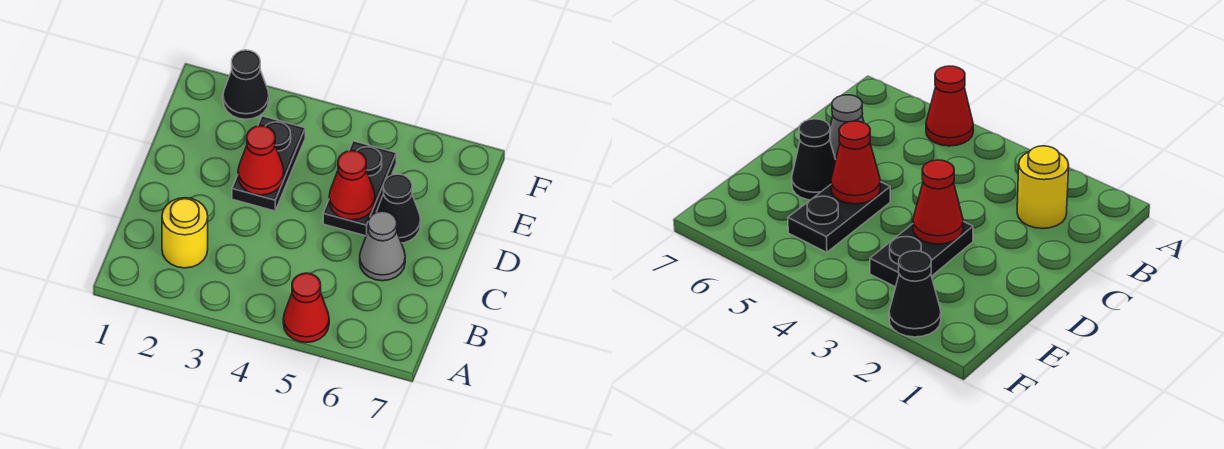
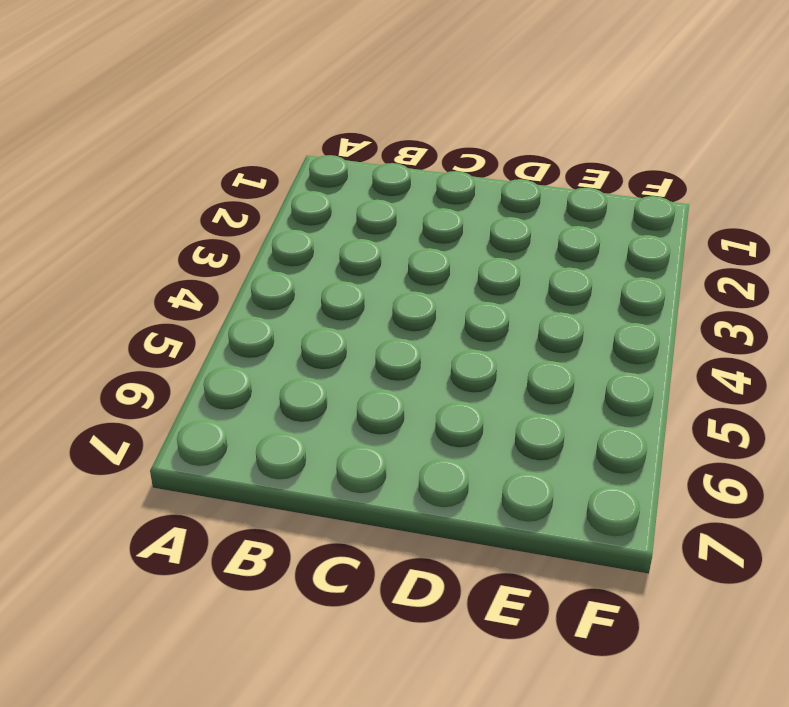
none -> red cone A5 level 1
none -> yellow round brick B2 level 1

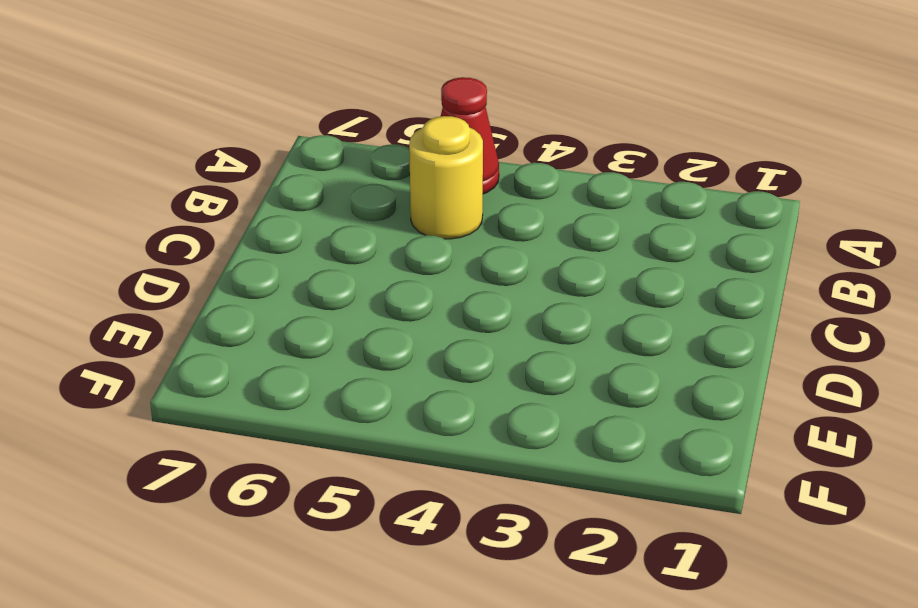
yellow round brick B5 level 1 -> yellow round brick B2 level 1
none -> grey cone C6 level 1
none -> black plate D3:E3 level 1

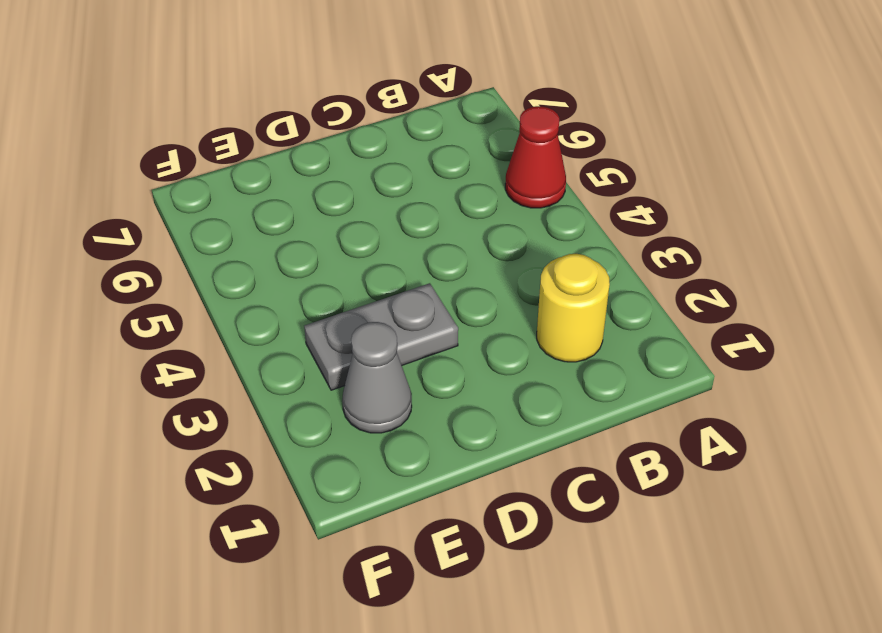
grey plate D3:E3 level 1 -> black plate D3:E3 level 1
grey cone E2 level 1 -> grey cone C6 level 1
none -> black plate D5:E5 level 1
none -> black cone D6 level 1

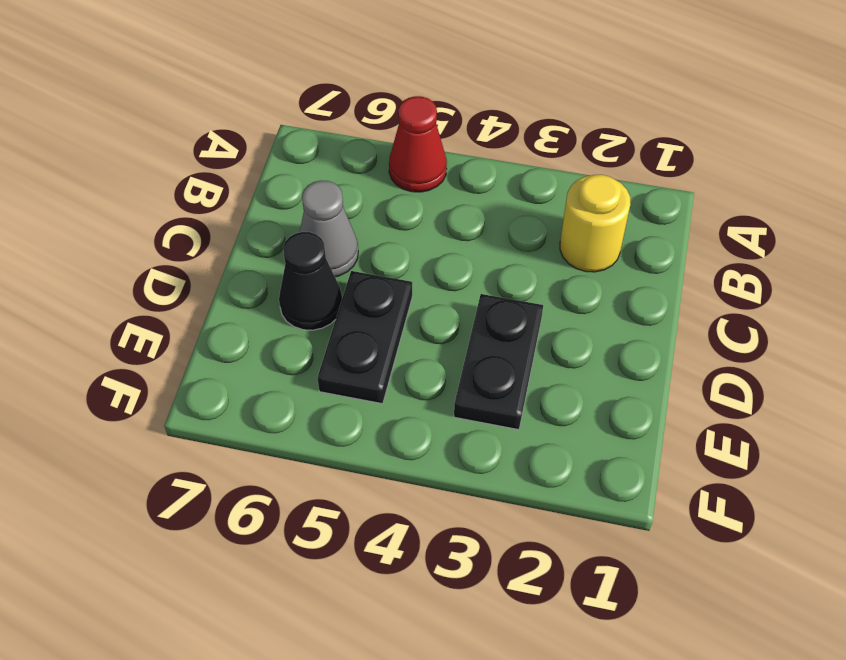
none -> black cone F2 level 1
none -> red cone D3 level 2

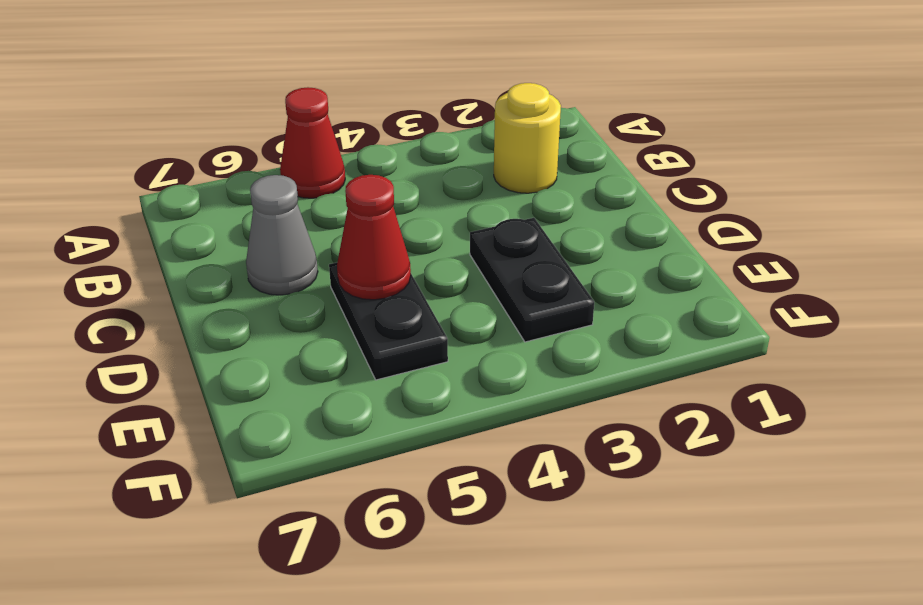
none -> black cone D6 level 1
none -> black cone F2 level 1

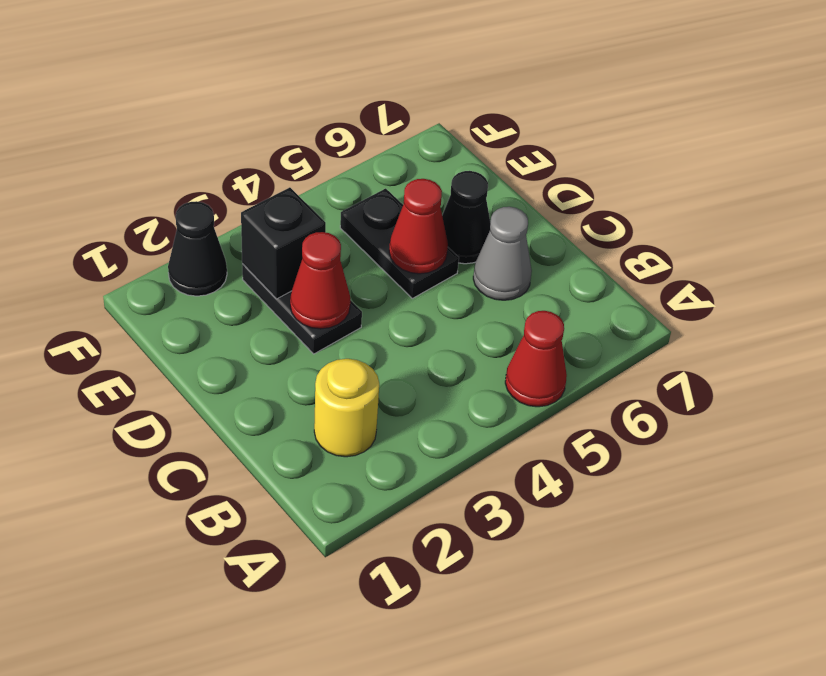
black brick E3 level 2 -> none

